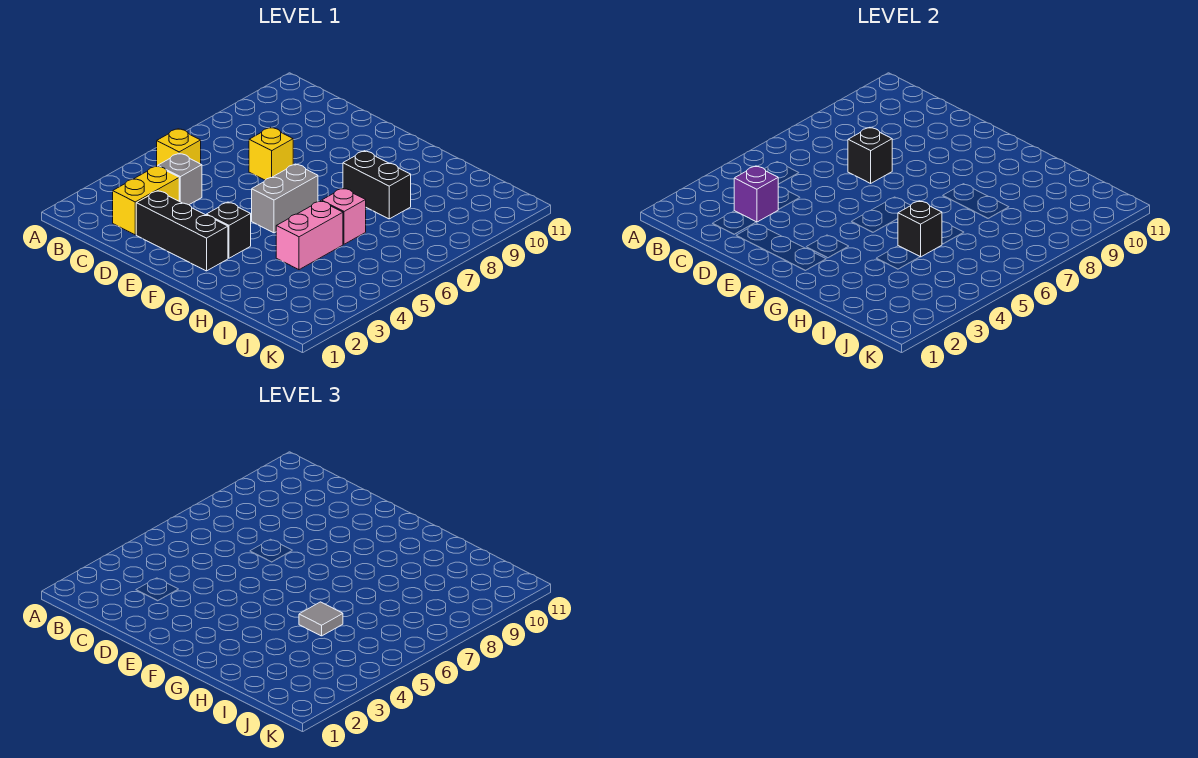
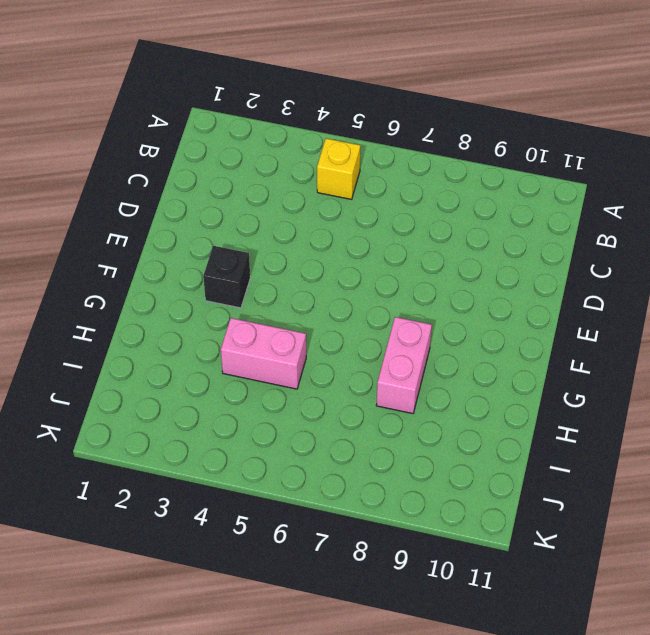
pink brick G8:H8 level 1 -> black brick G8:H8 level 1
none -> yellow brick C2:C3 level 1
none -> grey brick C4 level 1
none -> black brick D2:F2 level 1

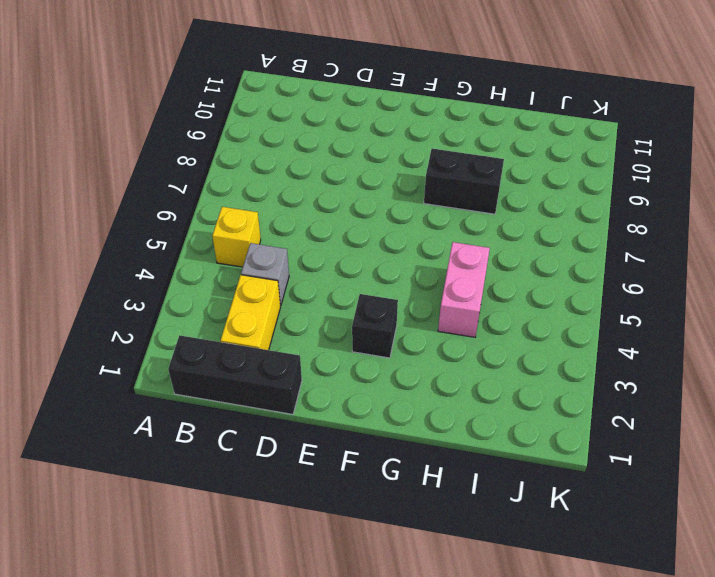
black brick B1:D1 level 1 -> black brick D2:F2 level 1
none -> yellow brick D7 level 1
none -> grey brick F5:F6 level 1
none -> pink brick H6 level 1

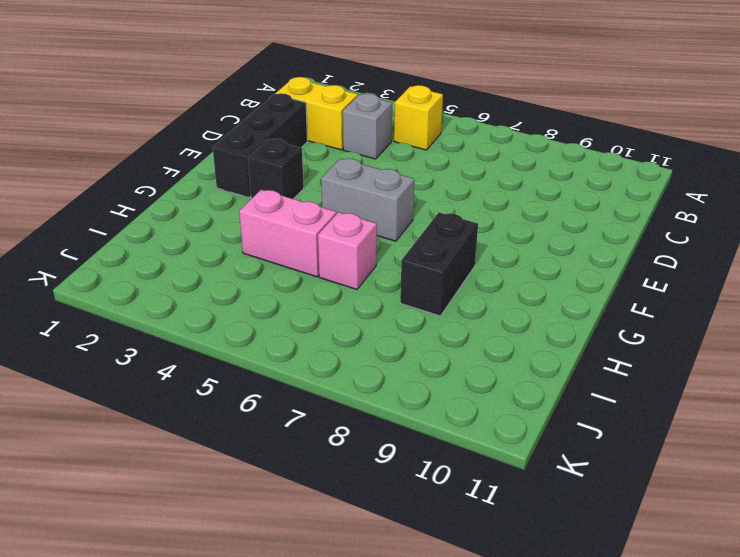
none -> yellow brick D7 level 1
none -> purple brick C3 level 2
none -> black brick D7 level 2

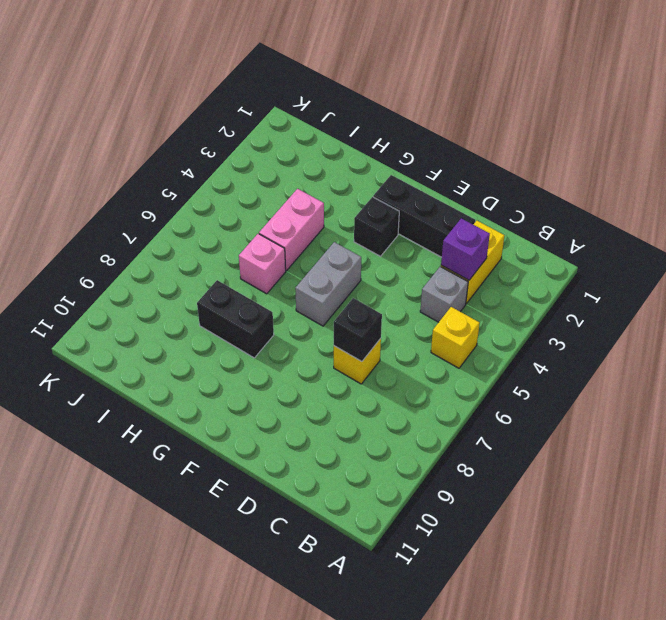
none -> black brick H5 level 2
none -> grey tile H5 level 3

